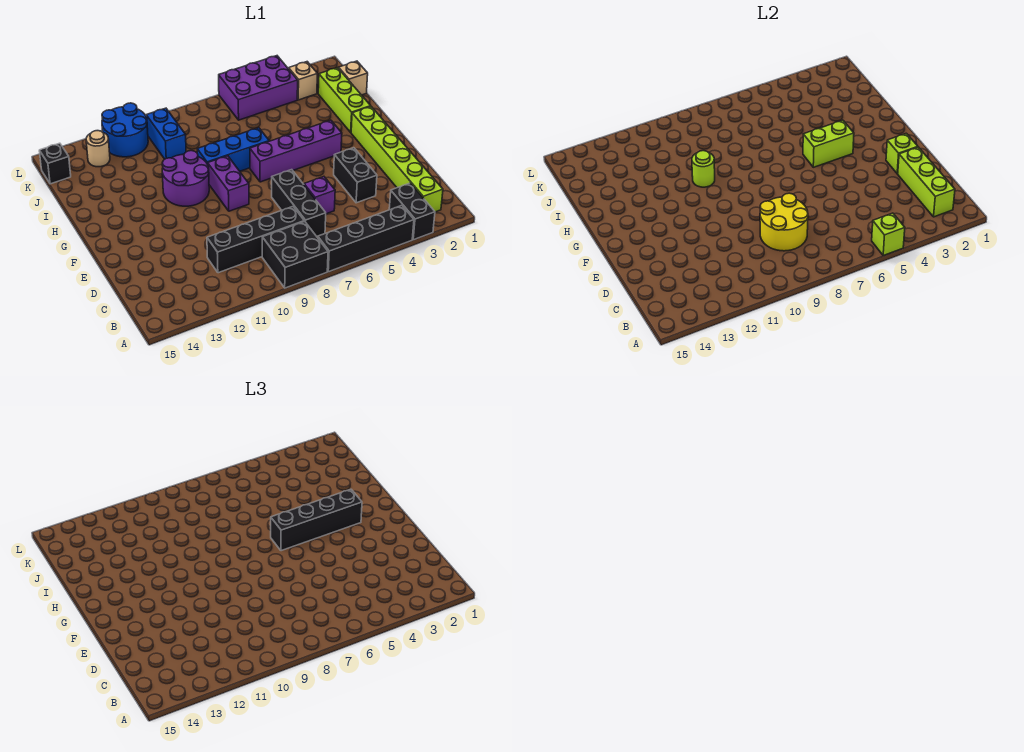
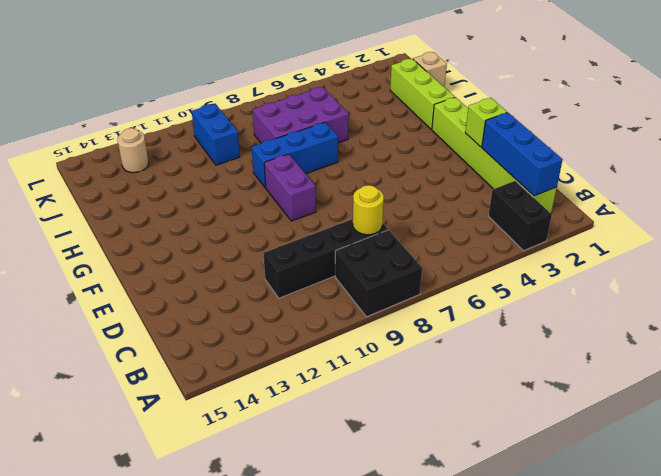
blue brick B2:D2 level 2 -> lime brick B2:D2 level 2
yellow round brick C8 level 2 -> yellow round brick C8:D9 level 2
purple brick I6:J8 level 1 -> purple brick K4:L6 level 1
none -> black brick A4:A7 level 1
none -> black brick C7:E7 level 1
none -> black brick D4:E4 level 1

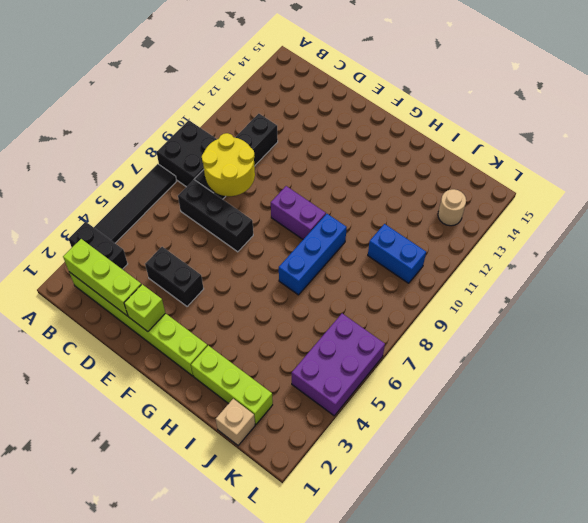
black tile A4:A7 level 1 -> black brick A4:A7 level 1
none -> purple brick D6 level 1
none -> purple brick G4:G7 level 1
none -> purple round brick G10:H11 level 1

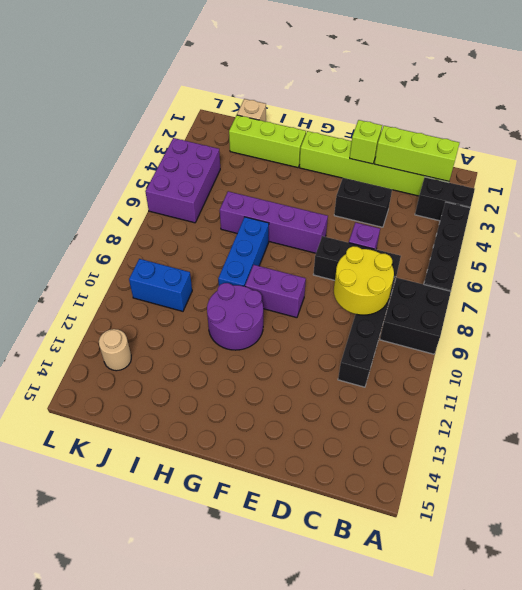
purple brick F6:I6 level 1 -> purple brick G4:G7 level 1
none -> tan brick K3 level 1
none -> blue round brick K11:L12 level 1
none -> black brick K15 level 1

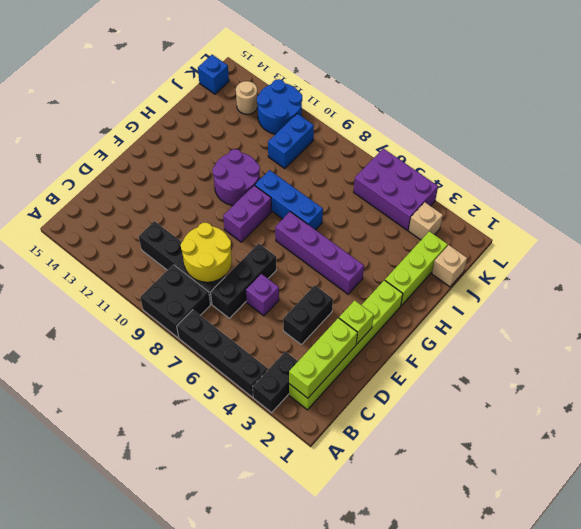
blue brick K15 level 1 -> black brick K15 level 1
none -> lime brick A5 level 2
none -> lime brick G4:G5 level 2
none -> lime round brick H10 level 2

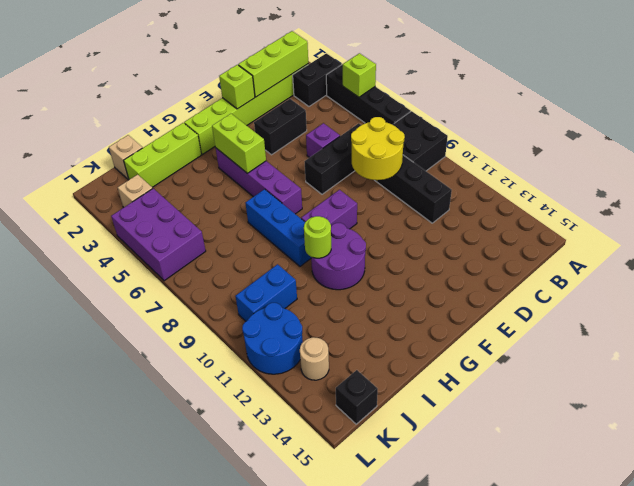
none -> black brick G3:G6 level 3

